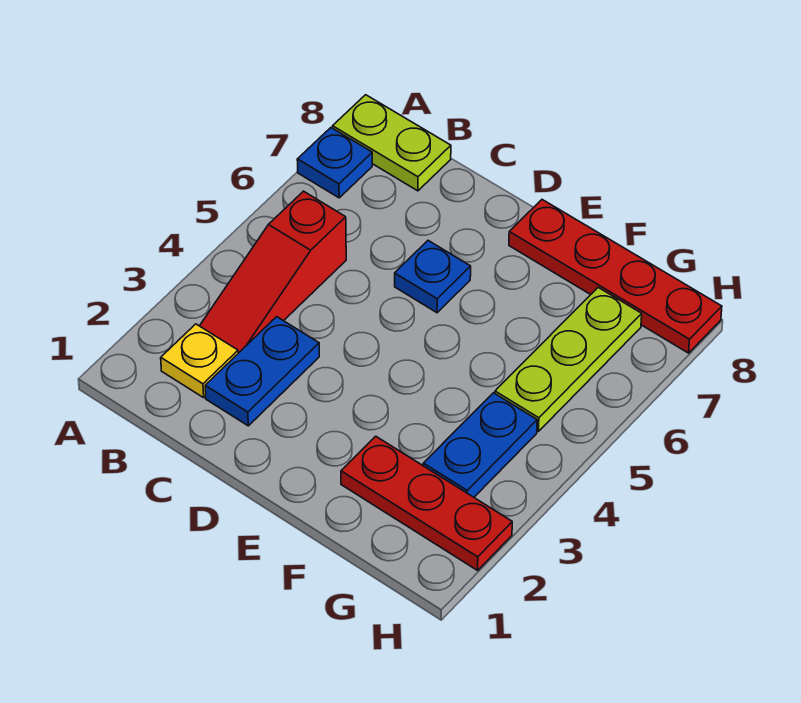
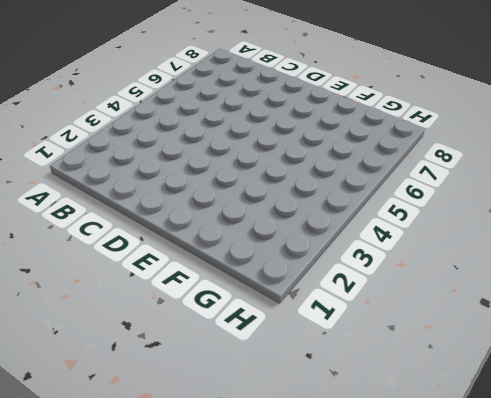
none -> blue plate A7 level 1
none -> lime plate A8:B8 level 1

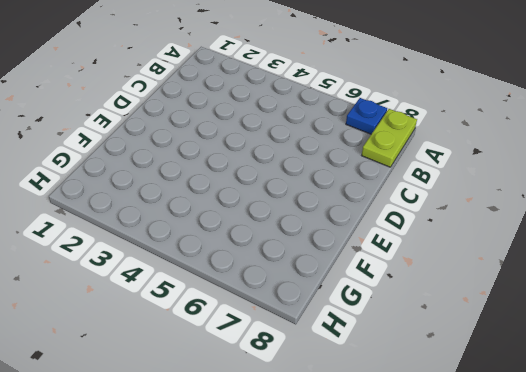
none -> yellow plate B2 level 1
none -> red slope B3:B5 level 1 top 5

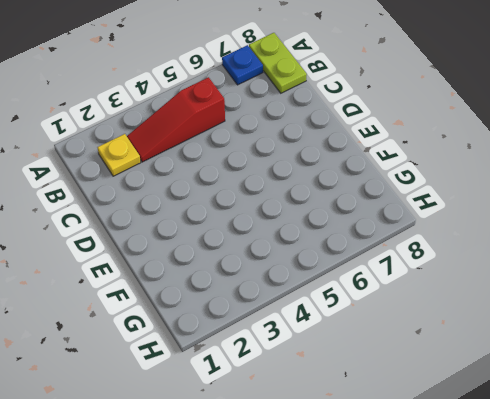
none -> blue plate C2:C3 level 1
none -> blue plate D6 level 1

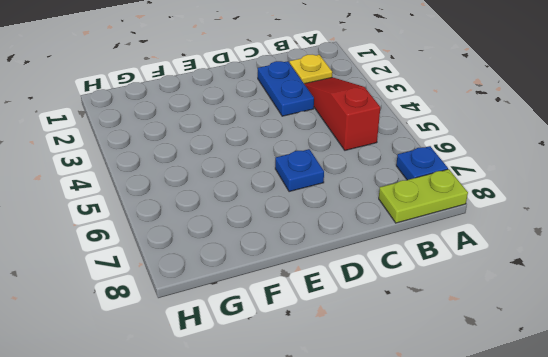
none -> red plate E8:H8 level 1
none -> red plate F2:H2 level 1

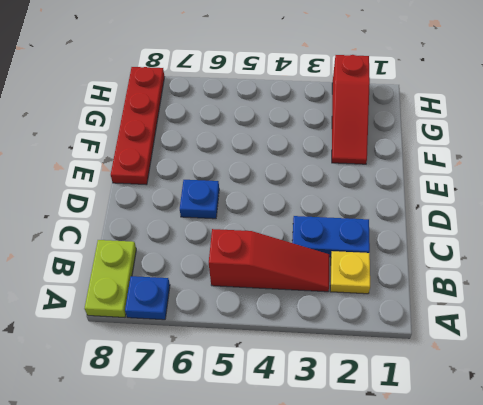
red slope F2:H2 level 1 top H -> red plate F2:H2 level 1
none -> blue plate G3:G4 level 1
none -> lime plate G5:G7 level 1

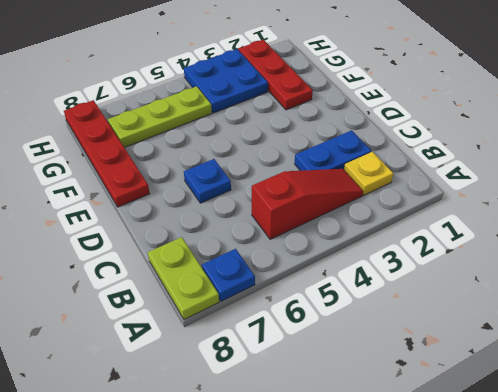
blue plate G3:H4 level 1 -> blue plate G3:G4 level 1

